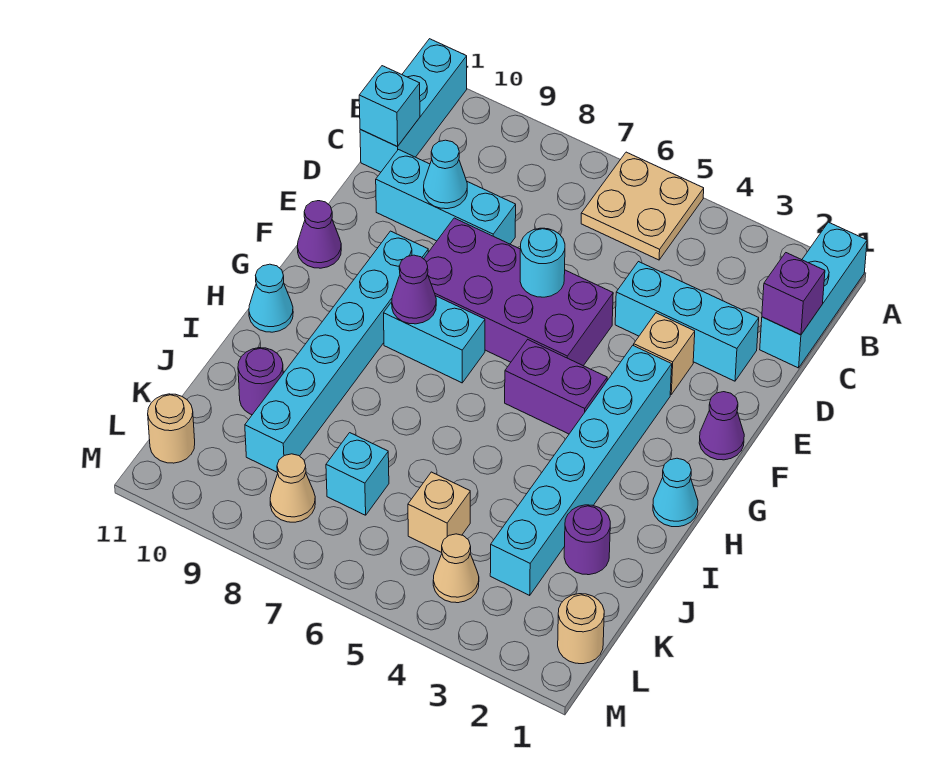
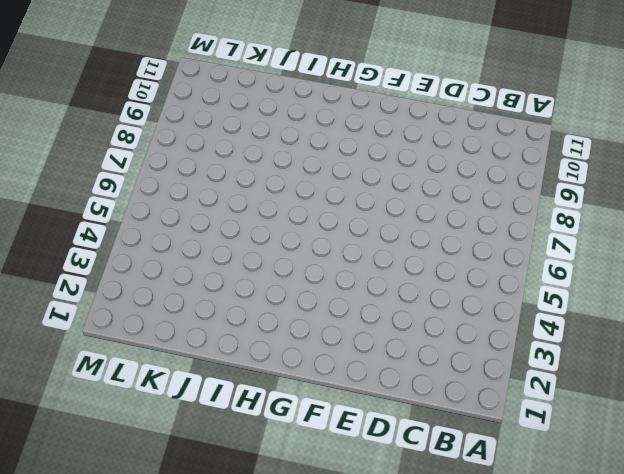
none -> cyan brick A1:C1 level 1
none -> tan plate A5:B6 level 1
none -> cyan brick A11:C11 level 1

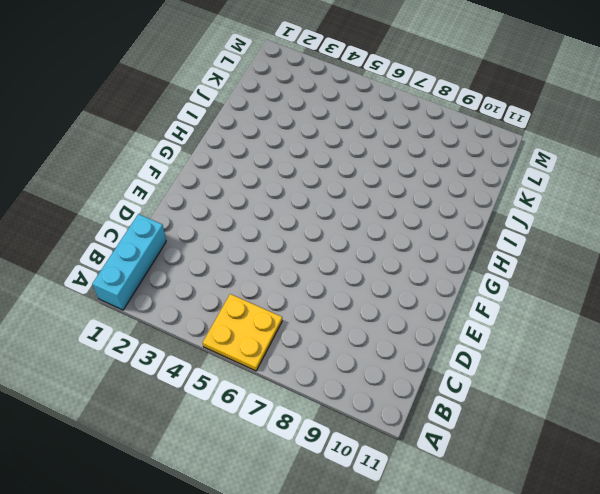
yellow plate A5:B6 level 1 -> tan plate A5:B6 level 1
none -> cyan brick A11:C11 level 1
none -> cyan brick D2:D4 level 1
none -> cyan brick D8:D10 level 1

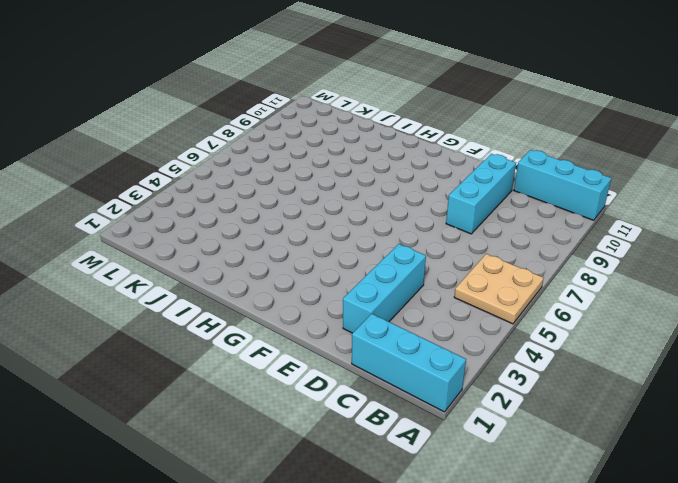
none -> tan brick E3 level 1
none -> purple brick E5:F8 level 1
none -> purple cone F1 level 1

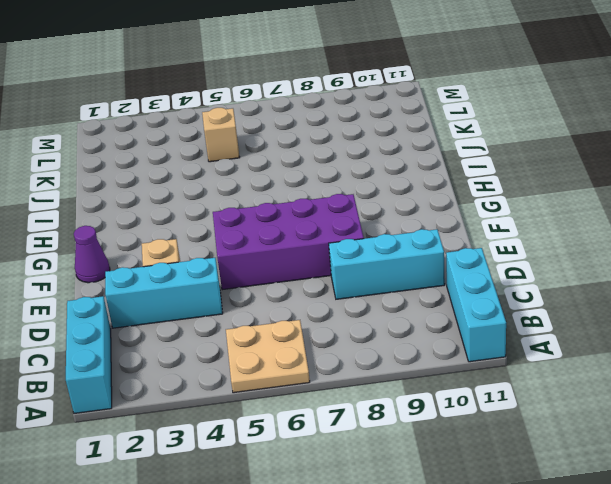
none -> cyan brick F3:K3 level 1
none -> cyan brick F9:K9 level 1
none -> purple cone F11 level 1

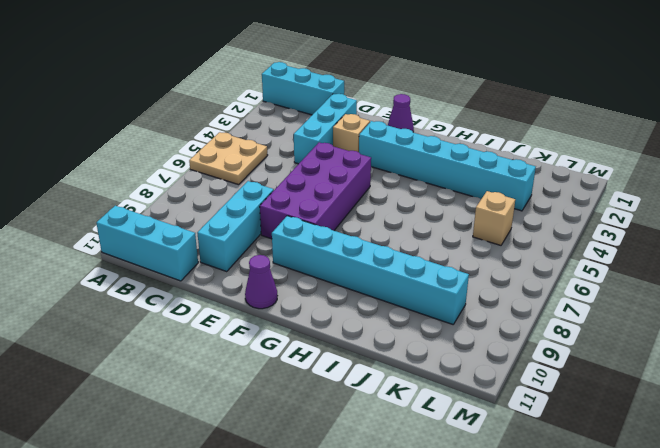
none -> purple brick G4:G5 level 1
none -> cyan brick G7:G8 level 1
none -> cyan cone H1 level 1

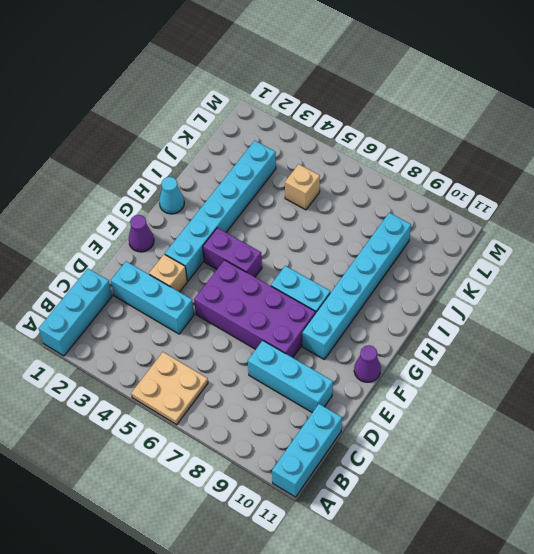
none -> cyan cone H11 level 1
none -> purple round brick J2 level 1
none -> purple round brick J10 level 1

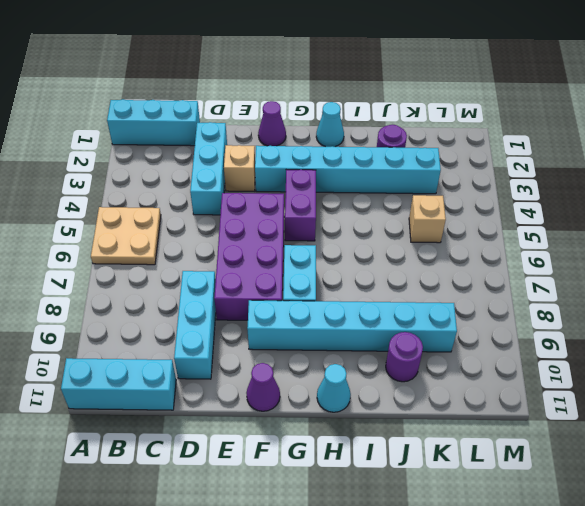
none -> cyan brick K7 level 1
none -> tan round brick L1 level 1
none -> tan cone L4 level 1

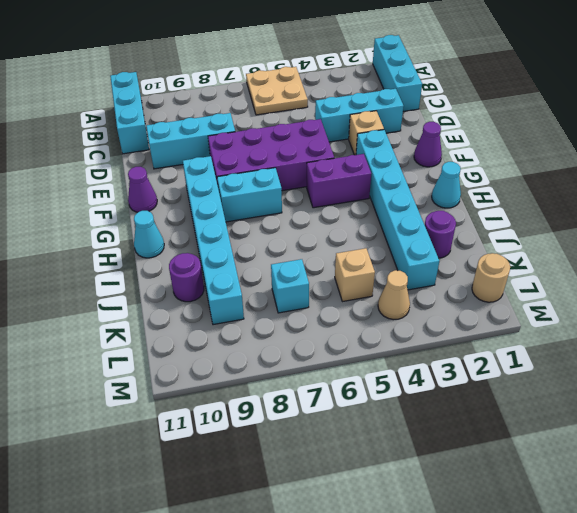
none -> tan cone L8 level 1
none -> tan round brick L11 level 1
none -> purple brick C1 level 2

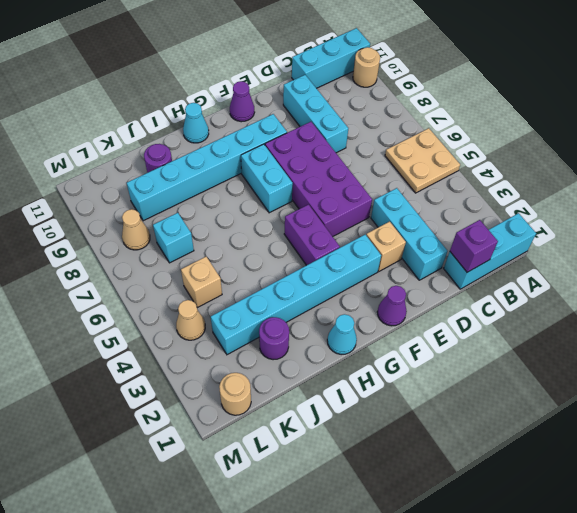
tan round brick A10 level 1 -> tan round brick L11 level 1
none -> cyan brick C11 level 2
none -> cyan cone D9 level 2
none -> cyan round brick E6 level 2

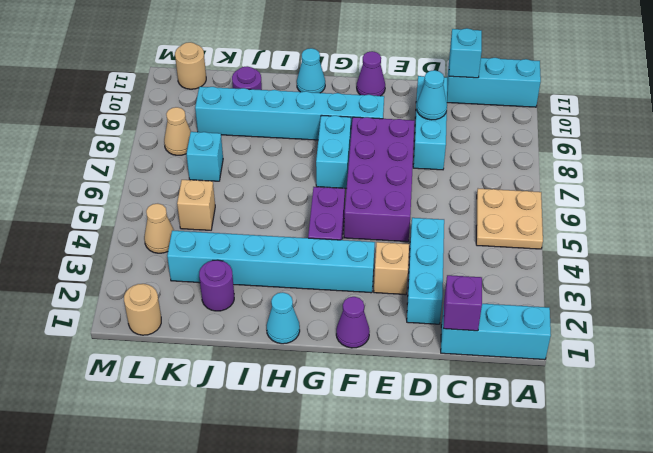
none -> cyan round brick E6 level 2
none -> purple cone G8 level 2

